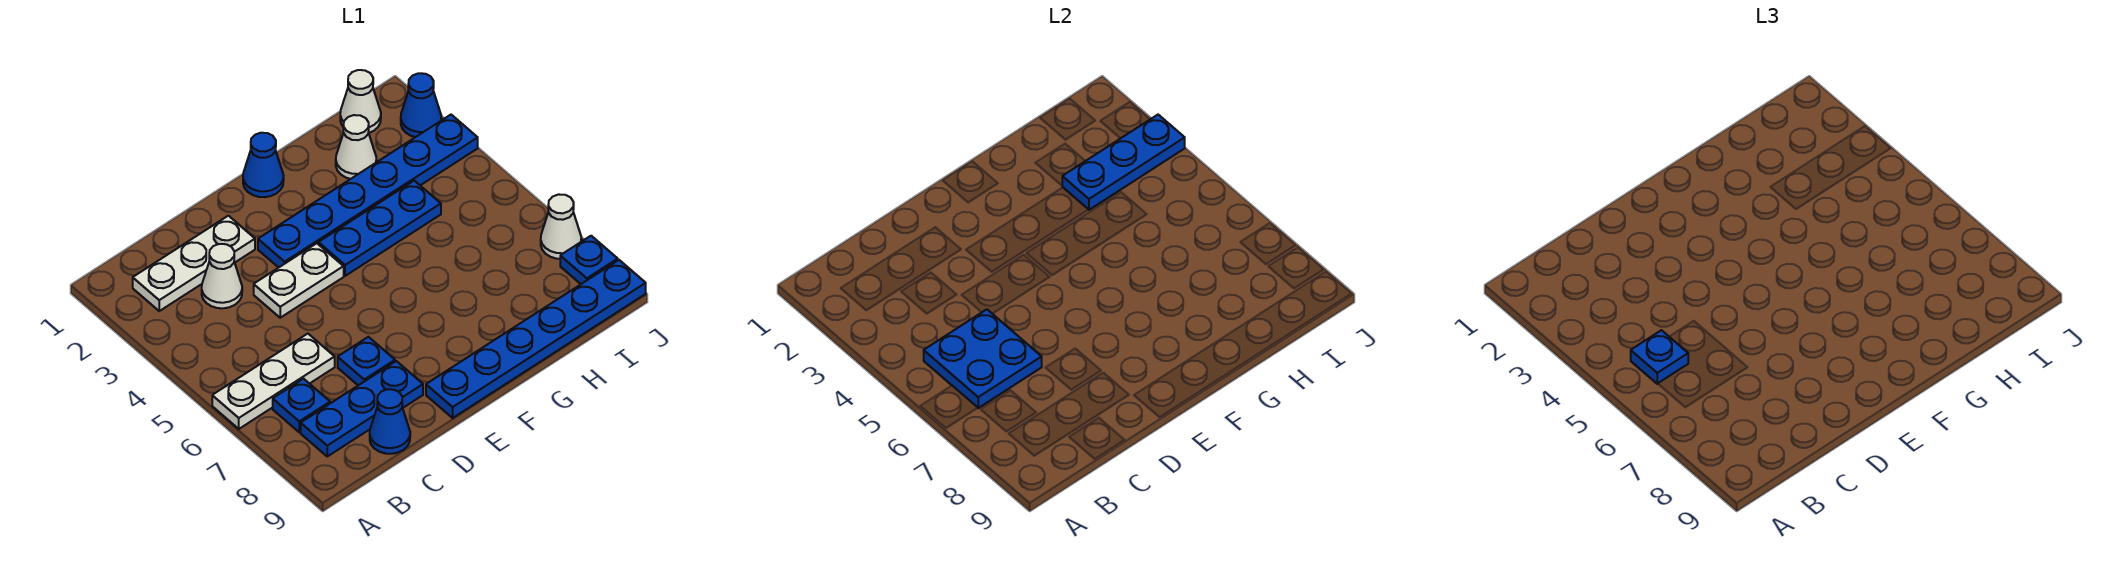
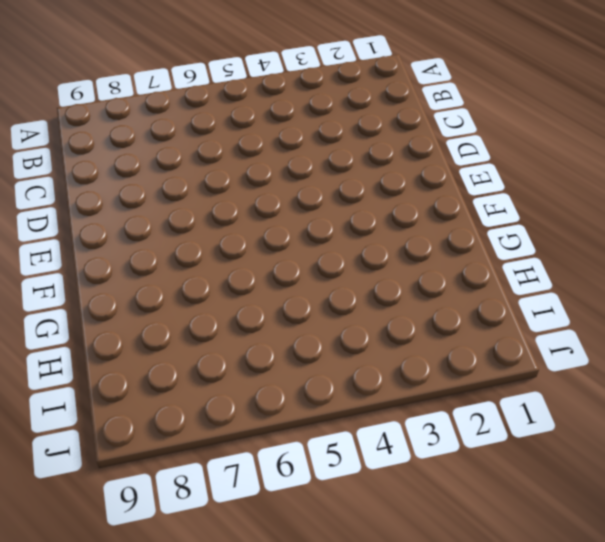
none -> white plate A6:C6 level 1
none -> white plate B2:D2 level 1
none -> blue plate B7 level 1

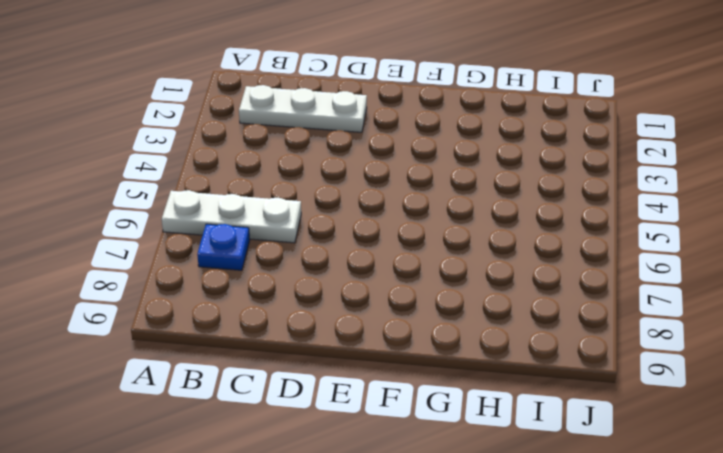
none -> blue plate B8:D8 level 1
none -> white cone C3 level 1
none -> blue cone C9 level 1

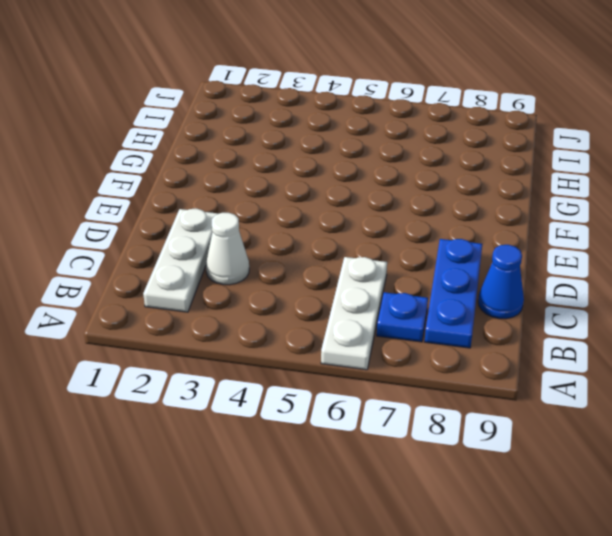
none -> white plate D4:E4 level 1
none -> blue plate D7 level 1
none -> blue plate E3:J3 level 1

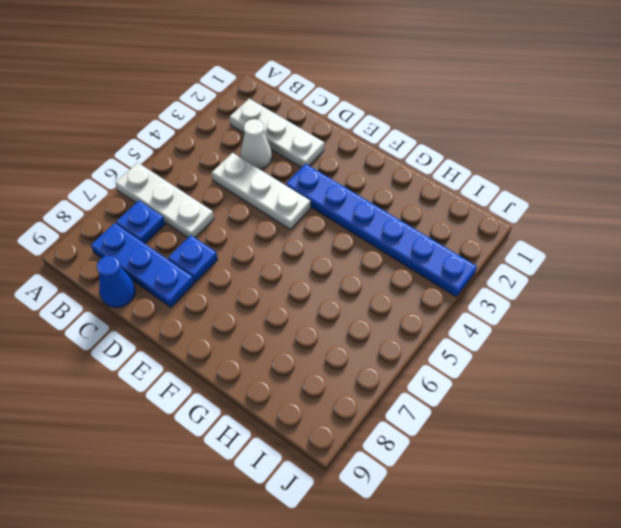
white plate C4:E4 level 1 -> white plate D4:E4 level 1
none -> blue plate E9:J9 level 1
none -> blue cone F1 level 1
none -> blue plate F4:H4 level 1

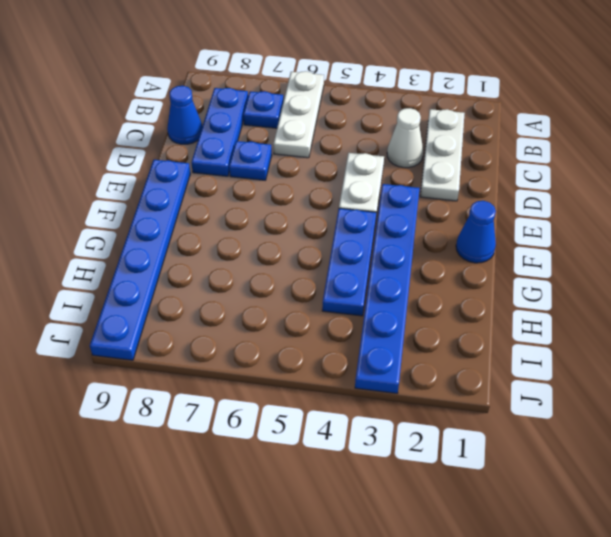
none -> white cone H2 level 1
none -> white cone I1 level 1
none -> blue cone J2 level 1

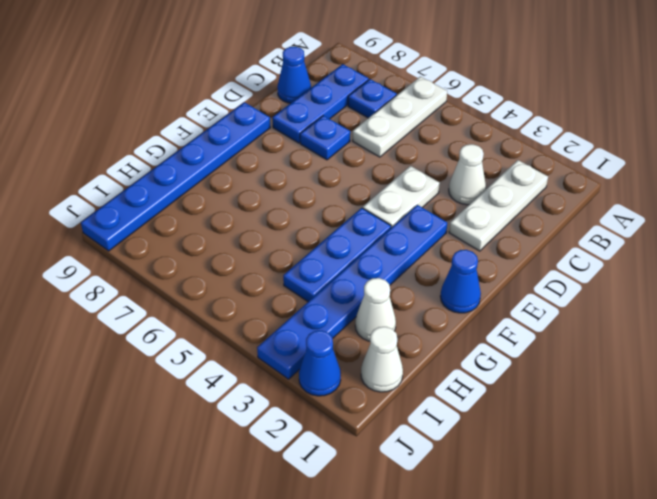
none -> white cone J7 level 1
none -> blue plate J8 level 1
none -> blue plate B5:C6 level 2

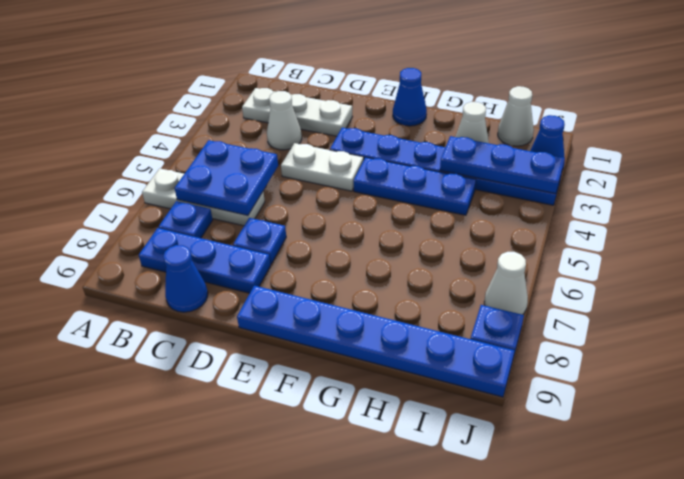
none -> blue plate B5 level 3

